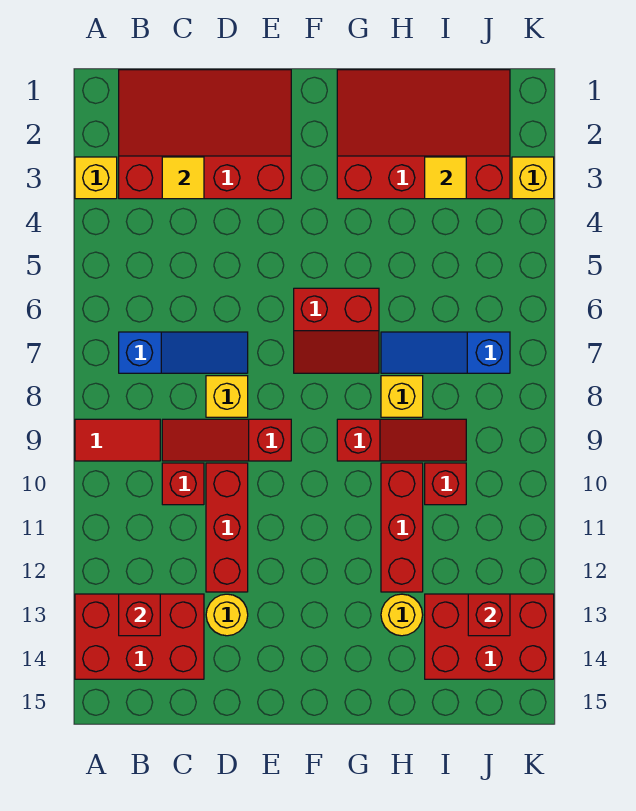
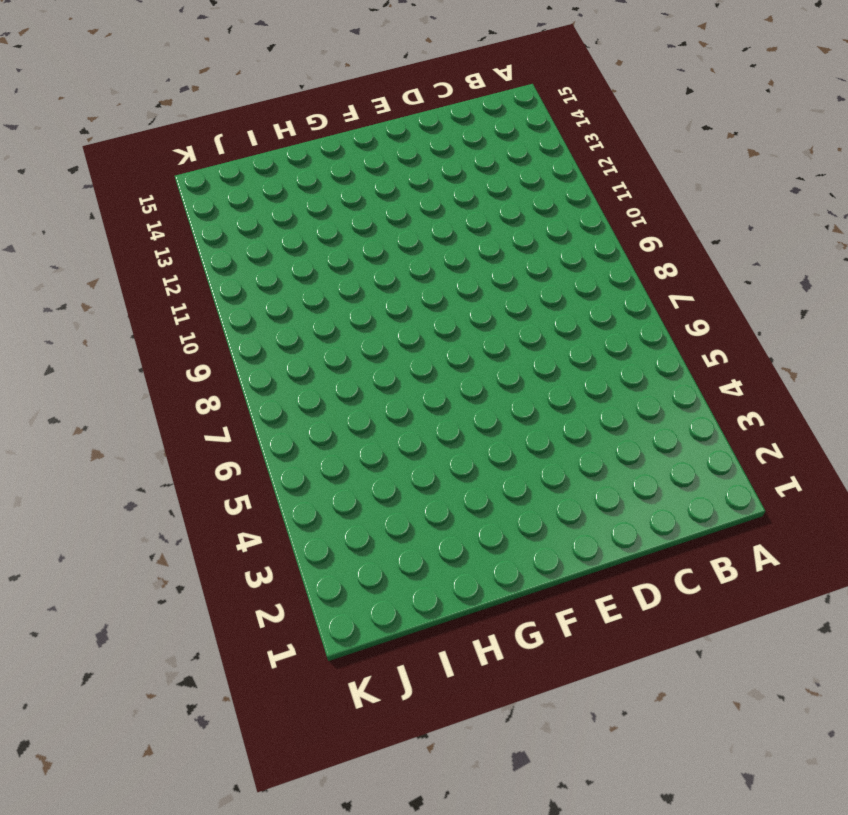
none -> yellow brick A3 level 1
none -> red tile A9:B9 level 1
none -> red brick A13:C14 level 1

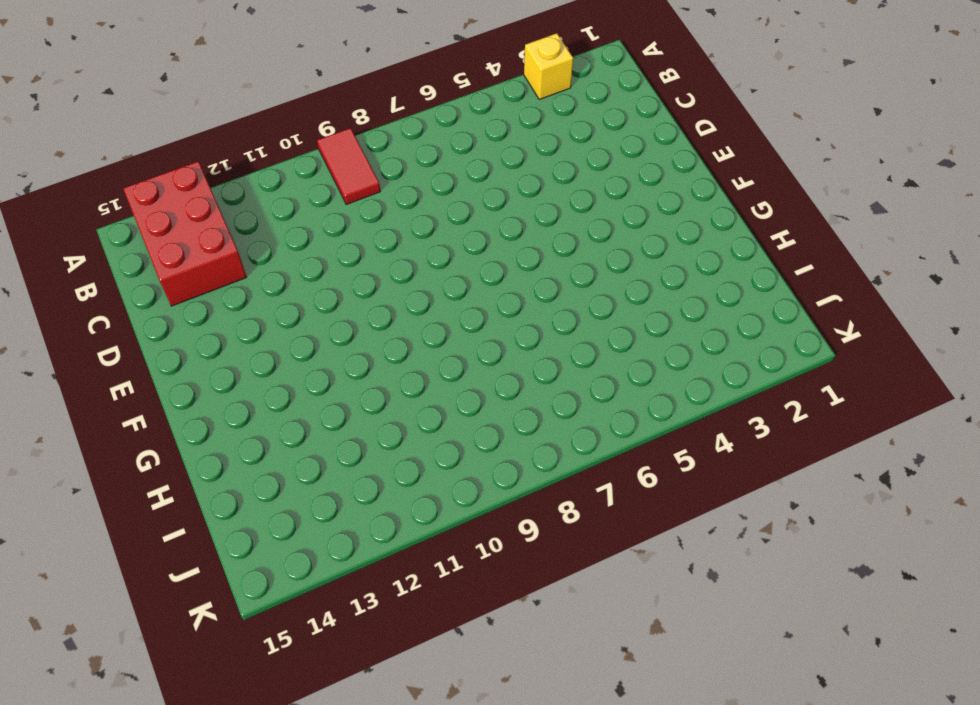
none -> red slope B1:E3 level 1 top 3
none -> blue slope B7:D7 level 1 top B
none -> red slope C9:E9 level 1 top E

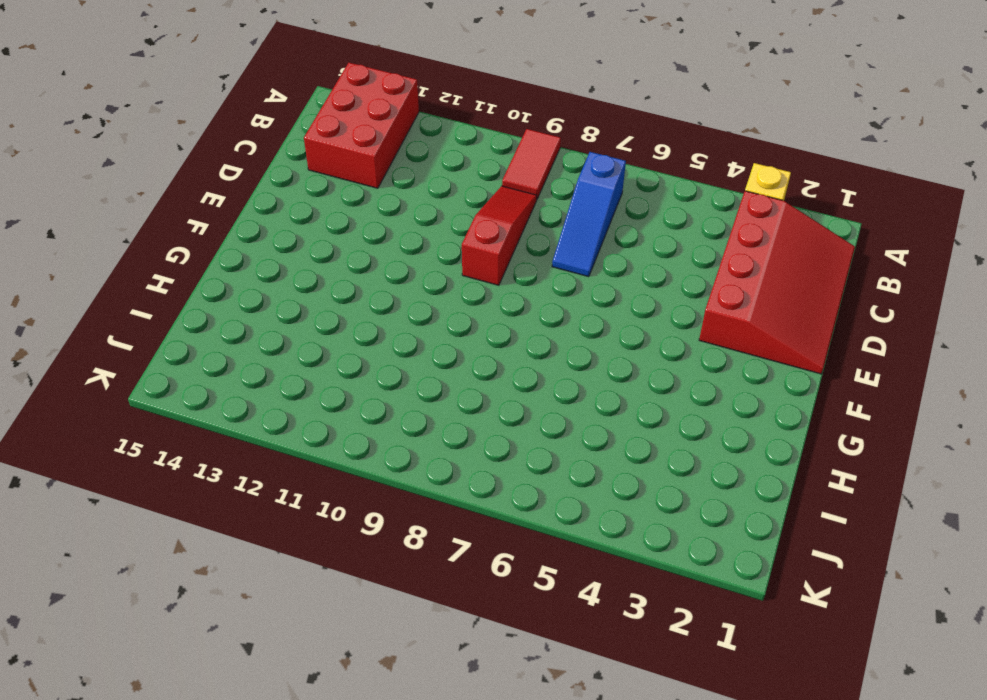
none -> red brick C10 level 1
none -> yellow brick D8 level 1
none -> red brick D10:D12 level 1

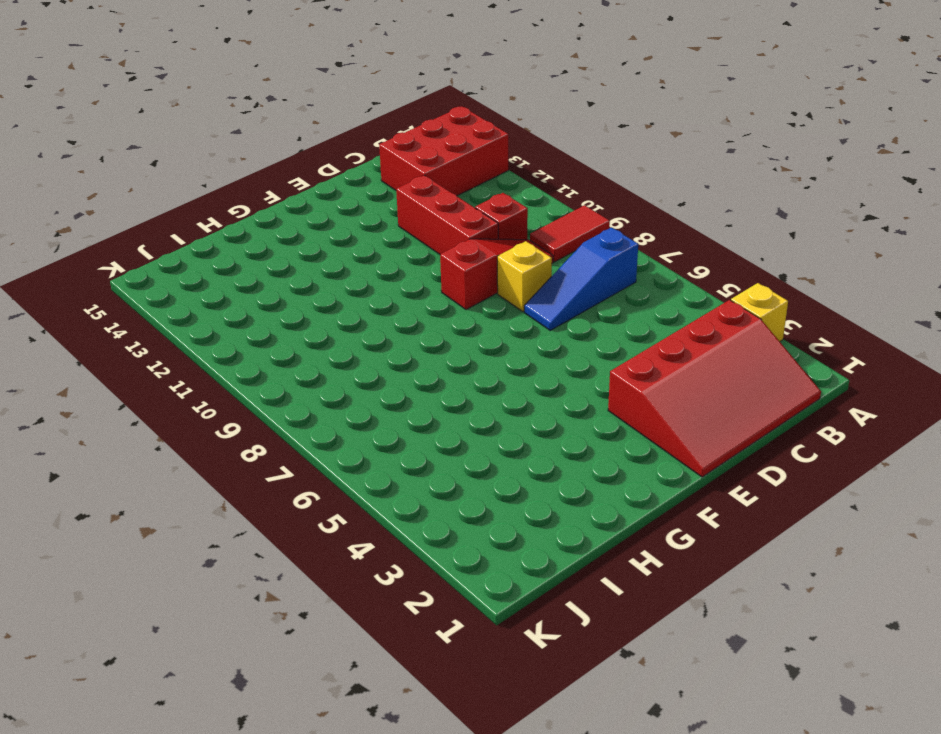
none -> yellow round brick D13 level 1
none -> red slope F6:G7 level 1 top 6
none -> red slope G1:J3 level 1 top 3

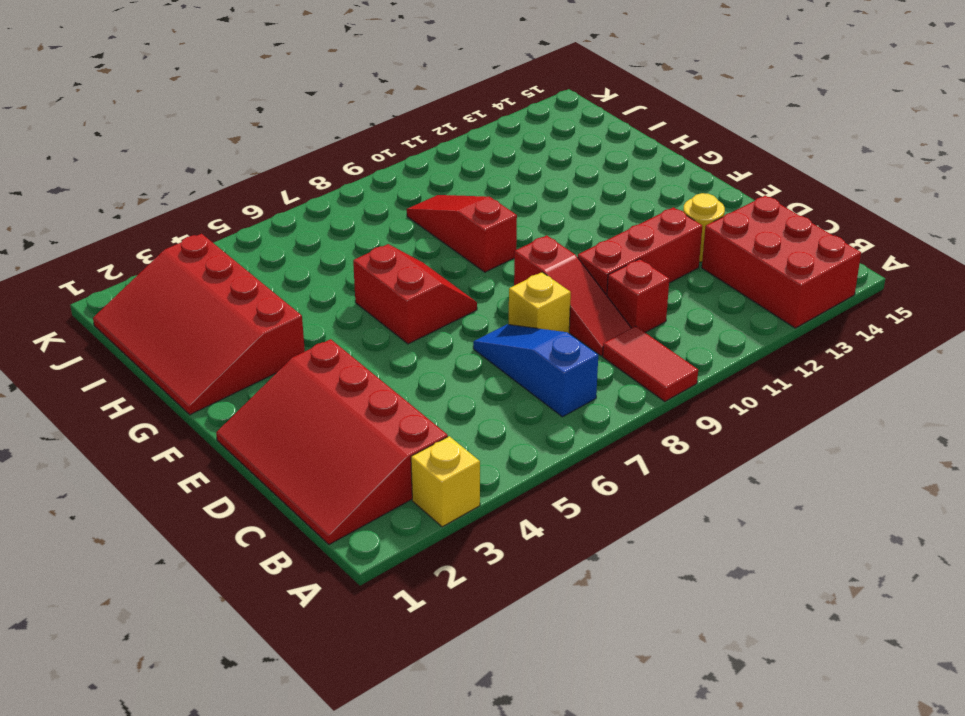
none -> blue slope H7:J7 level 1 top J
none -> yellow brick H8 level 1
none -> red brick H10:H12 level 1

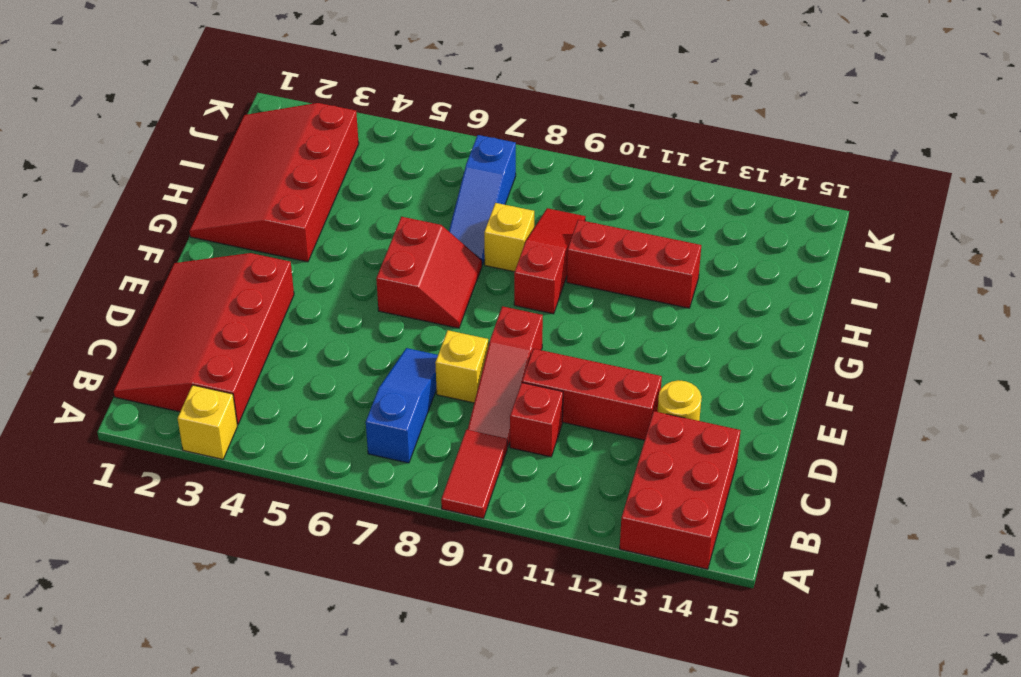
none -> yellow round brick H13 level 1
none -> red brick I10 level 1
none -> red brick I13:K14 level 1

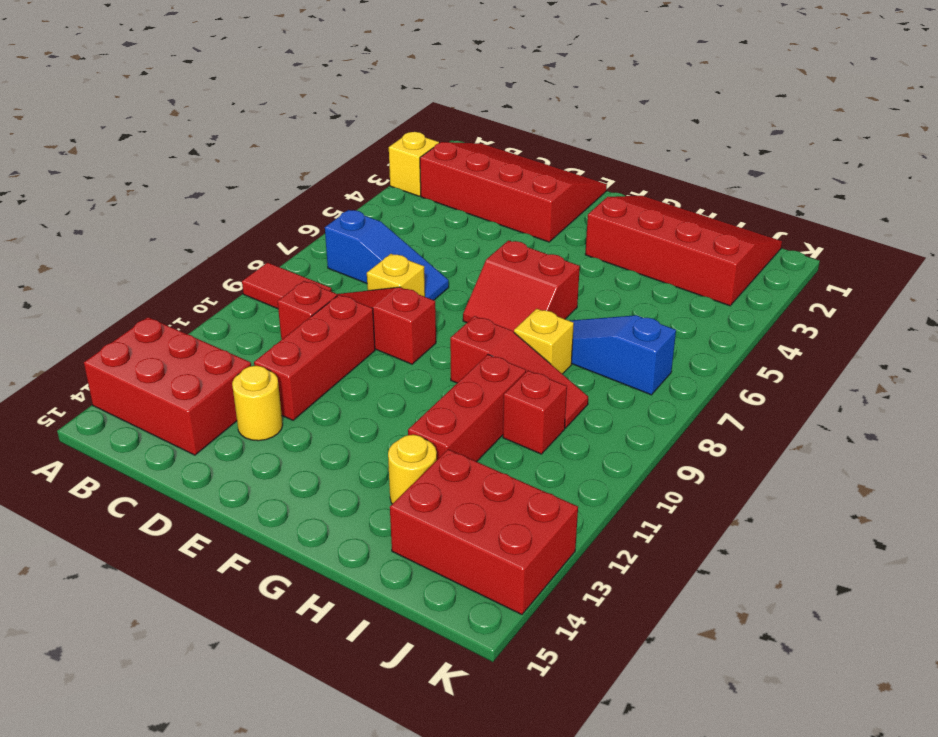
none -> yellow brick K3 level 1
none -> red brick B13 level 2
none -> yellow tile C3 level 2

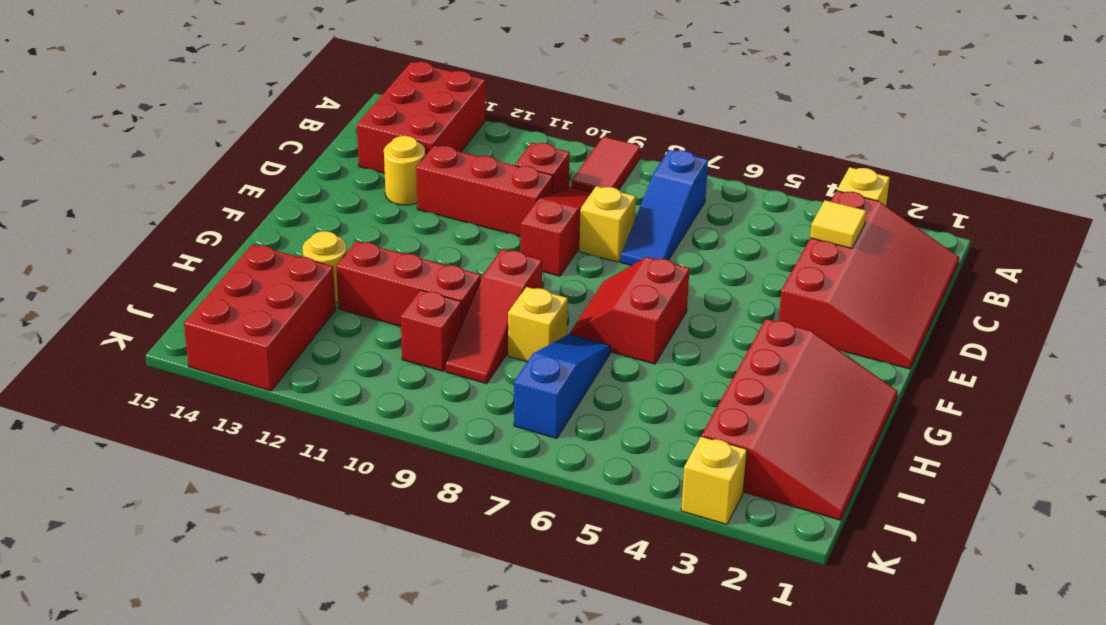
none -> red brick B13 level 2
none -> yellow tile I3 level 2
none -> red brick J13 level 2

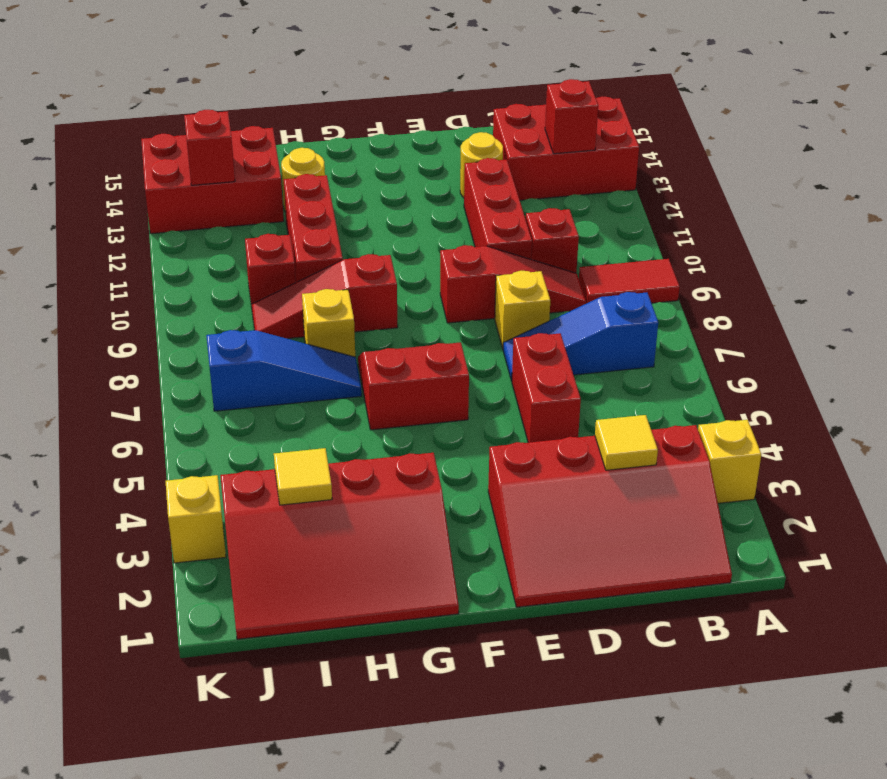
red brick D5:D6 level 1 -> none

